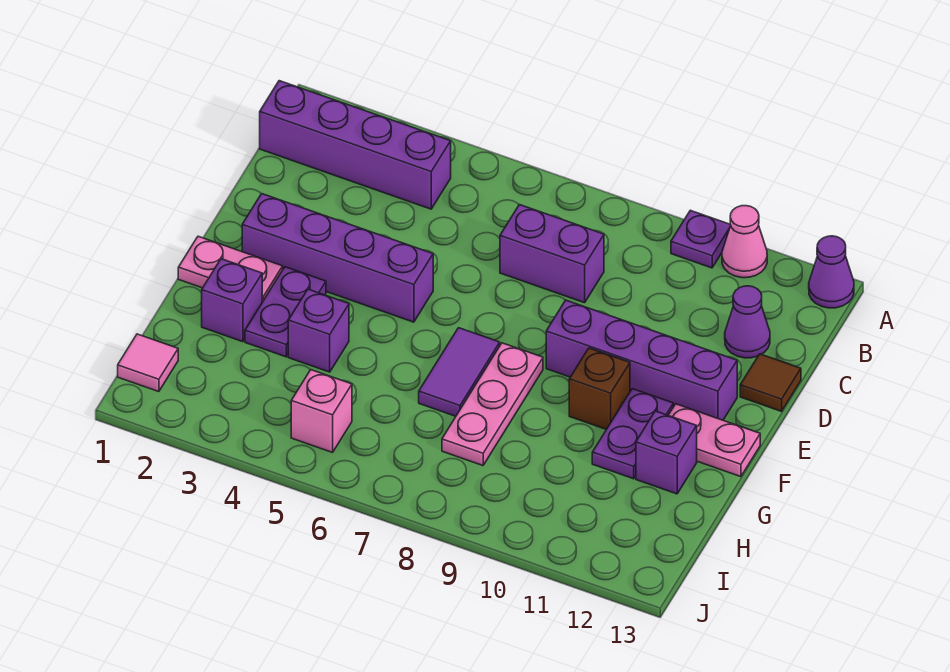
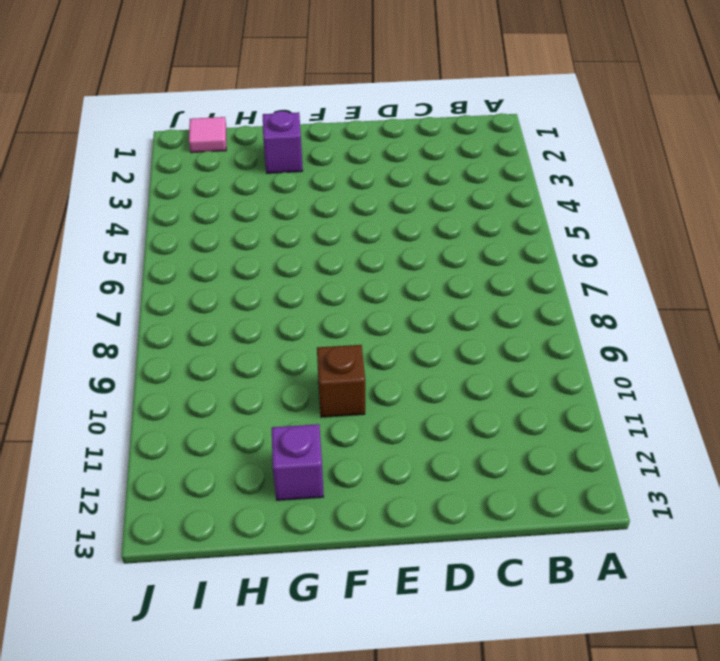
none -> purple plate A10 level 1
none -> pink cone A11 level 1
none -> purple cone A13 level 1

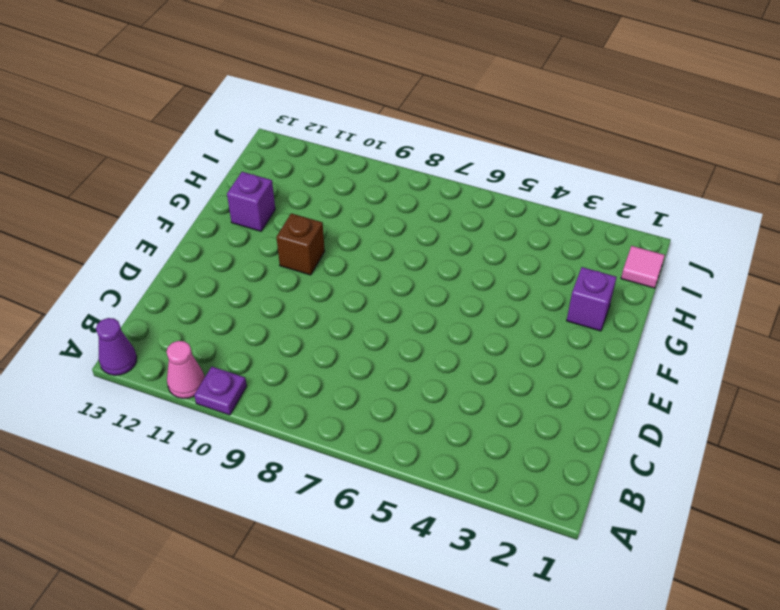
none -> purple brick B1:B4 level 1
none -> purple brick C7:C8 level 1
none -> purple cone C12 level 1

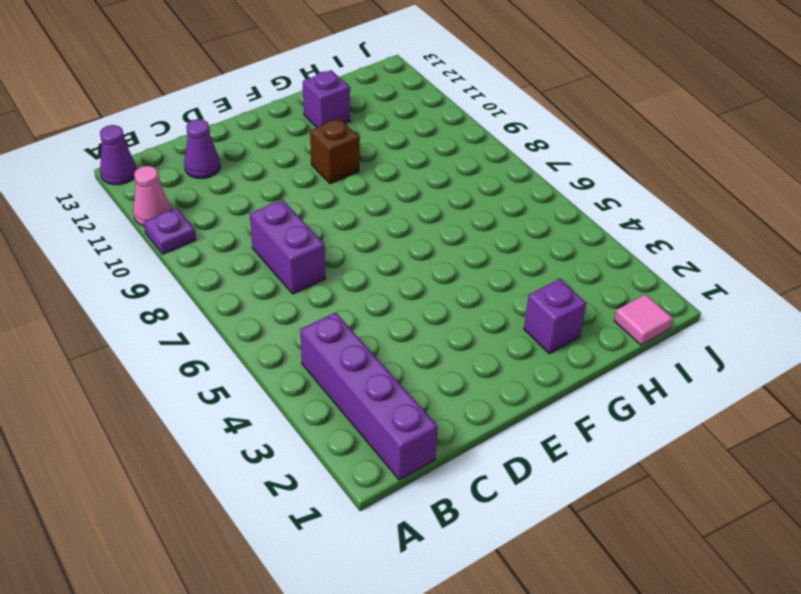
none -> brown tile D13 level 1
none -> purple brick E2:E5 level 1
none -> purple brick E9:E12 level 1

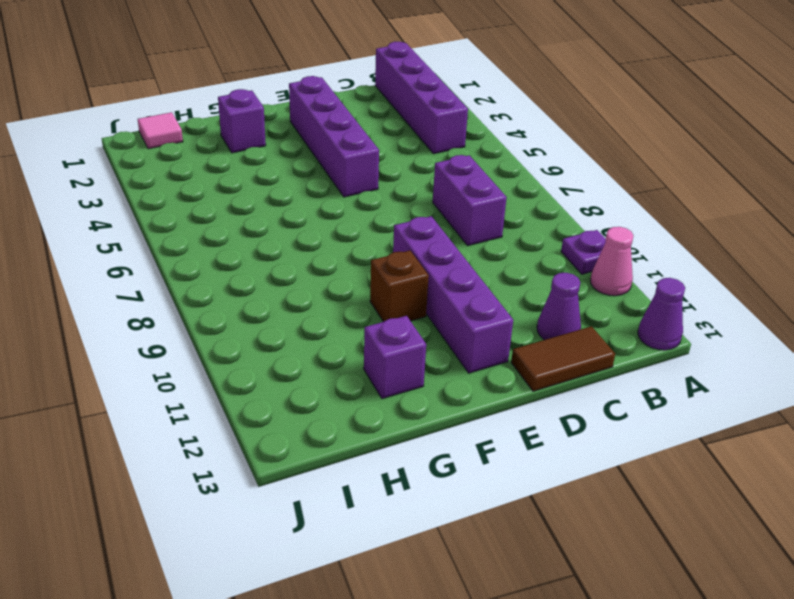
brown tile C13:D13 level 1 -> brown tile D13 level 1
none -> pink plate F1:F2 level 1
none -> purple plate F3:G3 level 1
none -> purple tile F7:G7 level 1

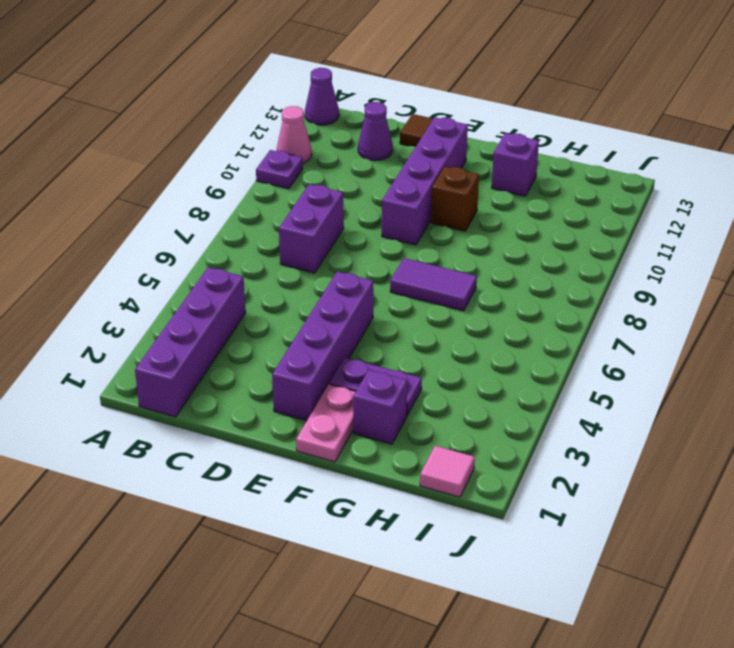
none -> pink plate F8:H8 level 1
none -> purple plate F11:G11 level 1
none -> pink plate F12:F13 level 1

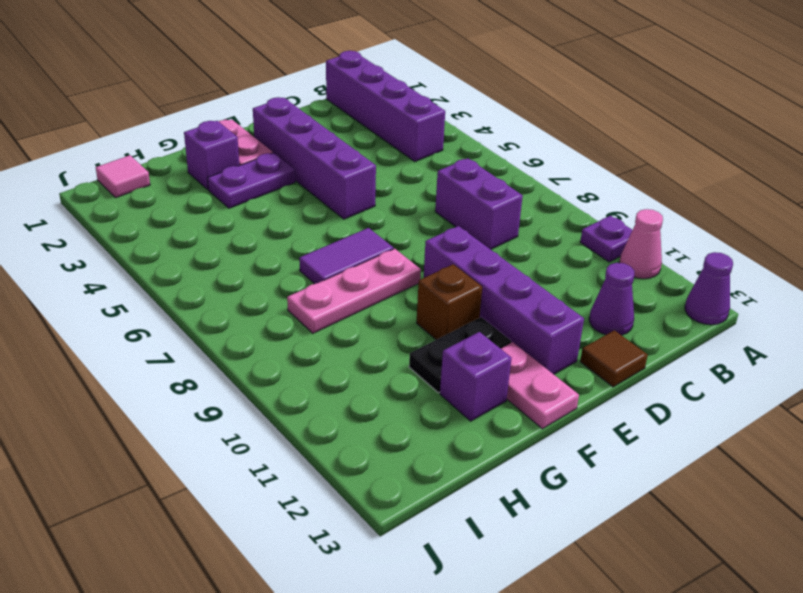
black plate F11:G11 level 1 -> purple plate F11:G11 level 1
none -> purple brick G4 level 1
none -> pink brick I5 level 1

